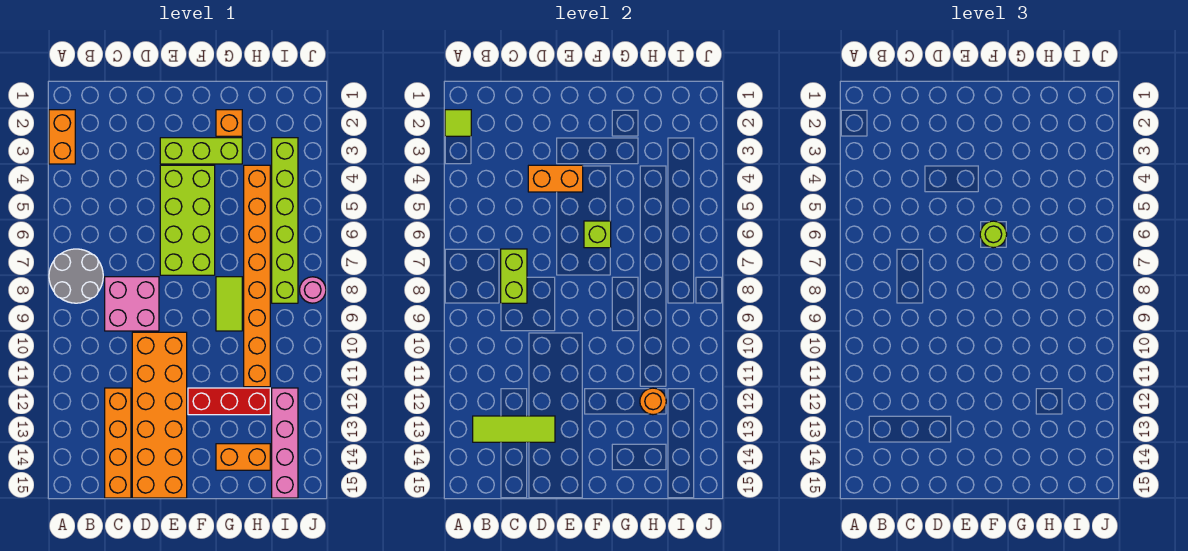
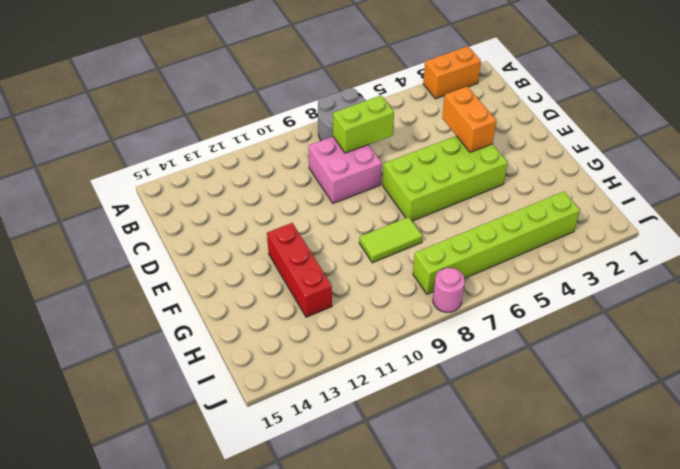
none -> orange brick C12:C15 level 1
none -> orange brick D10:E15 level 1
none -> lime brick E3:G3 level 1

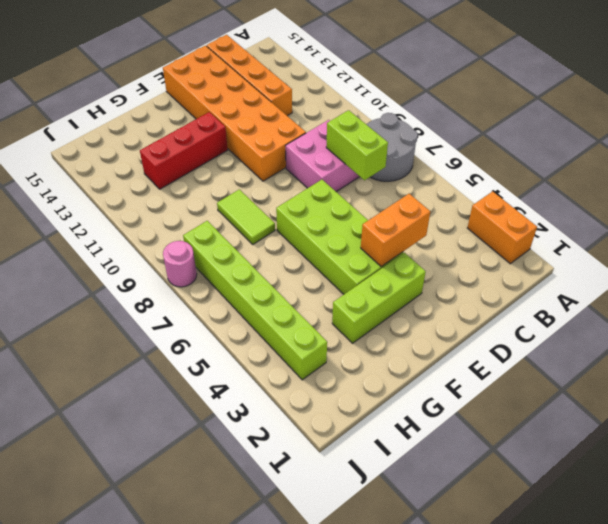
none -> orange brick G2 level 1
none -> orange brick G14:H14 level 1
none -> orange brick H4:H11 level 1

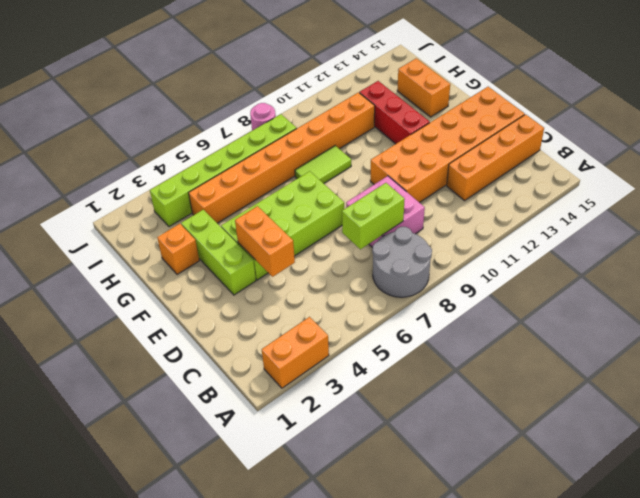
none -> pink brick I12:I15 level 1
none -> lime tile A2 level 2
none -> lime tile B13:D13 level 2

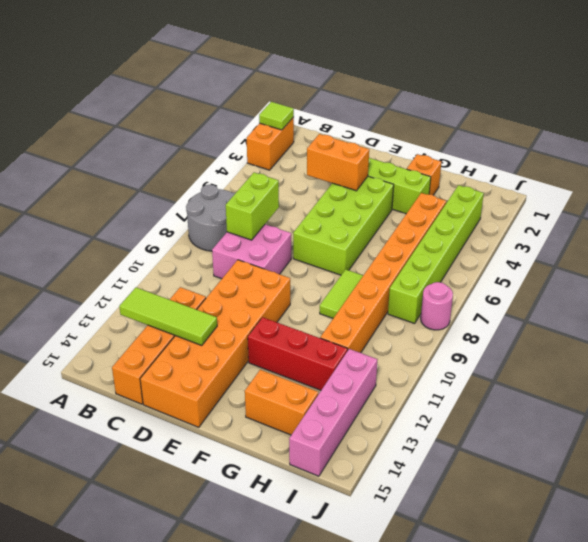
none -> lime brick F6 level 2
none -> orange round brick H12 level 2
none -> lime round brick F6 level 3

